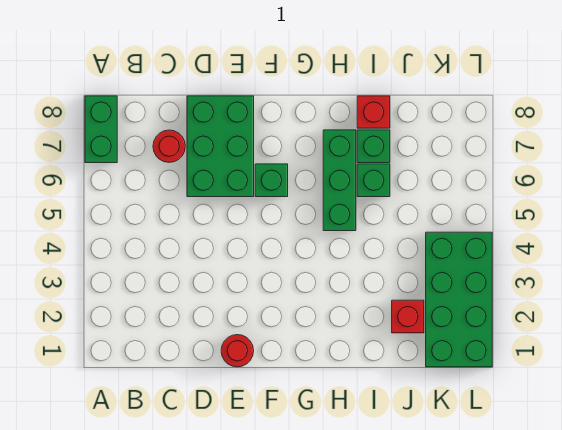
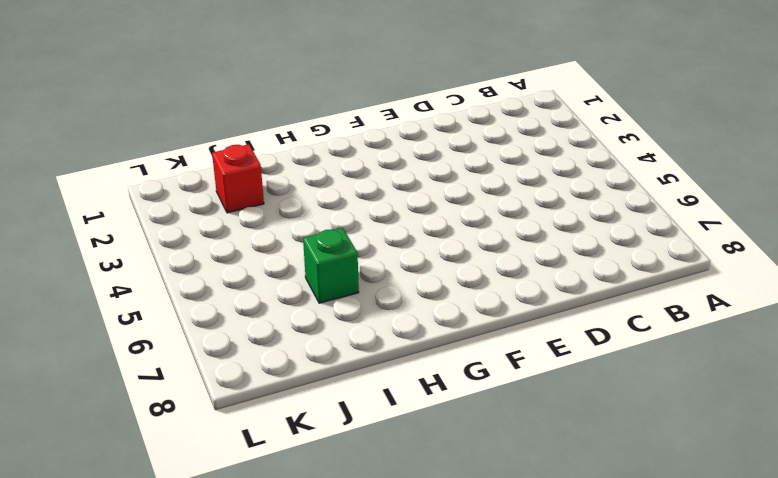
none -> green brick A7:A8 level 1
none -> red round brick C7 level 1

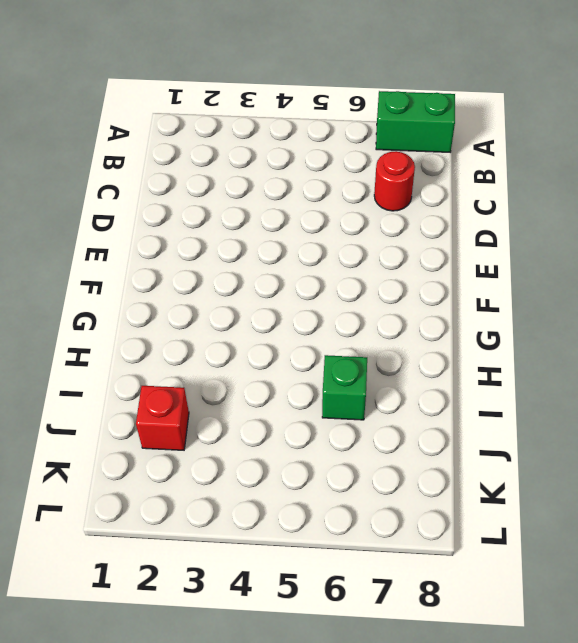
none -> green brick D6:E8 level 1
none -> red round brick E1 level 1

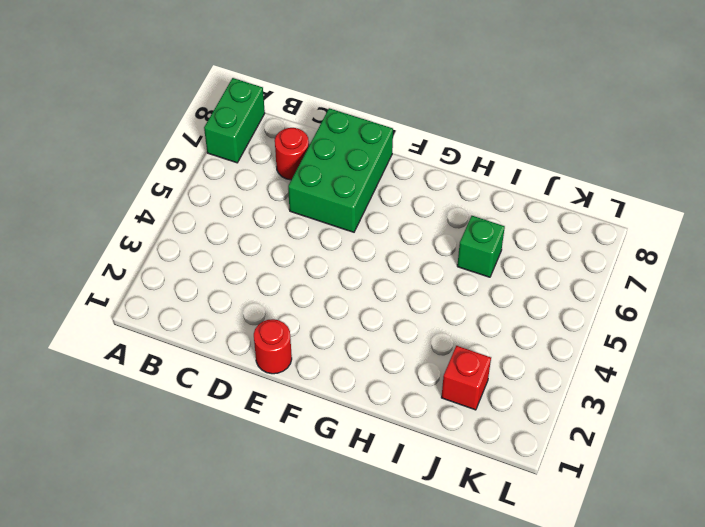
none -> green brick F6 level 1
none -> green brick H5:H7 level 1

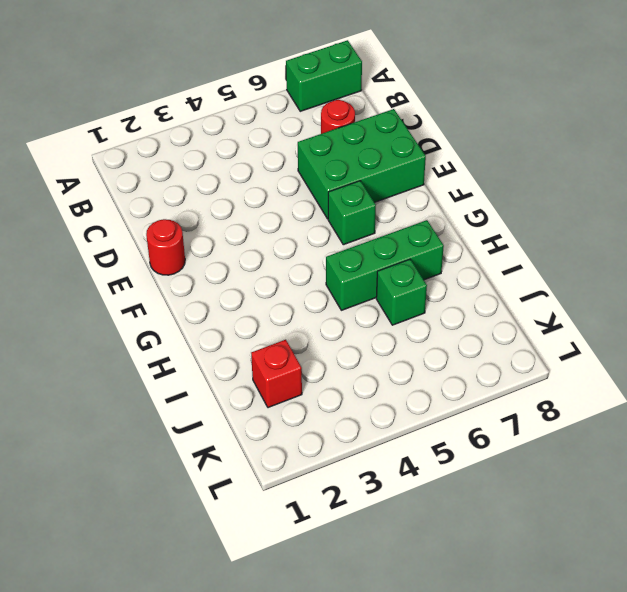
none -> green brick I7 level 1
none -> red brick I8 level 1

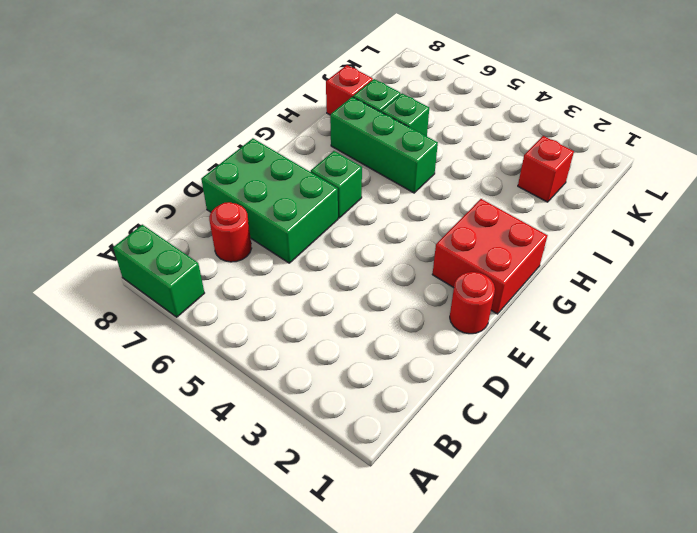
red brick F1:G2 level 1 -> none
none -> green brick K1:L4 level 1

